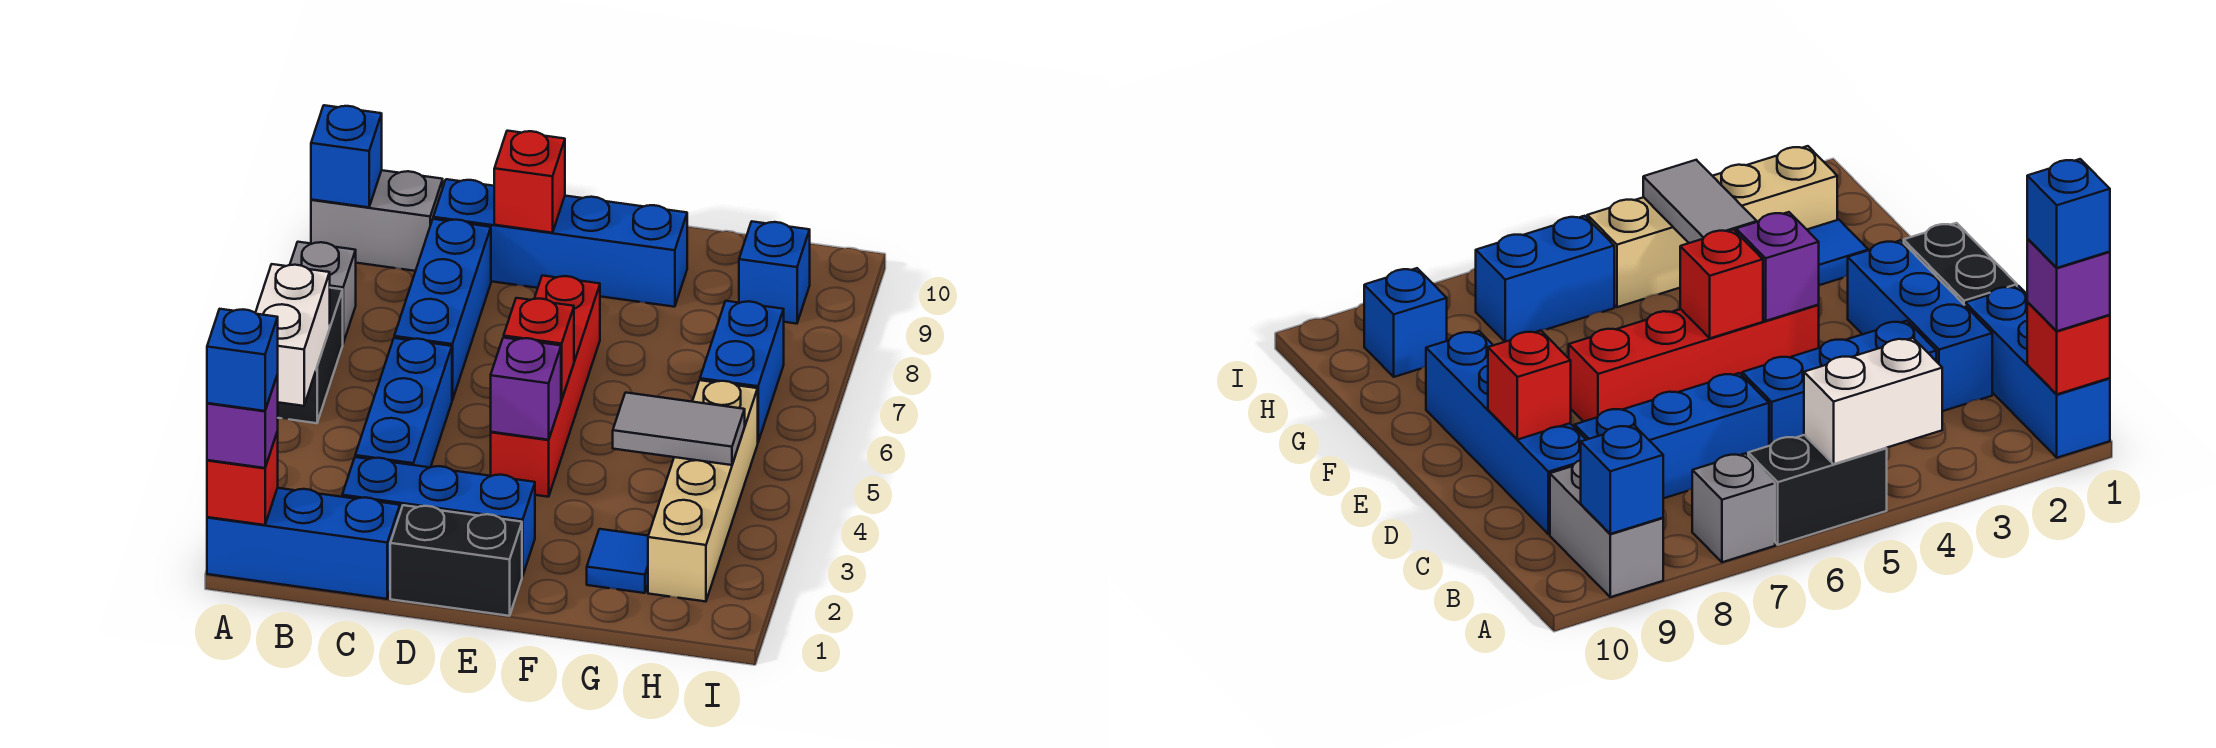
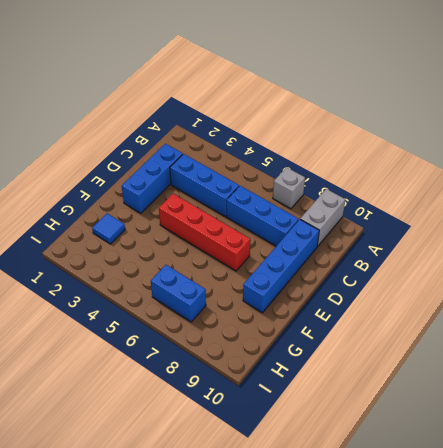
none -> blue brick A1:C1 level 1
none -> black brick A5:A6 level 1
none -> black brick D1:E1 level 1

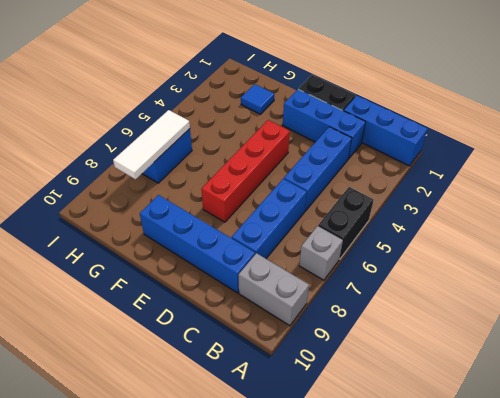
white tile H6:H8 level 2 -> none
none -> tan brick H2:H5 level 1
none -> blue brick H9 level 1
none -> red brick A1 level 2

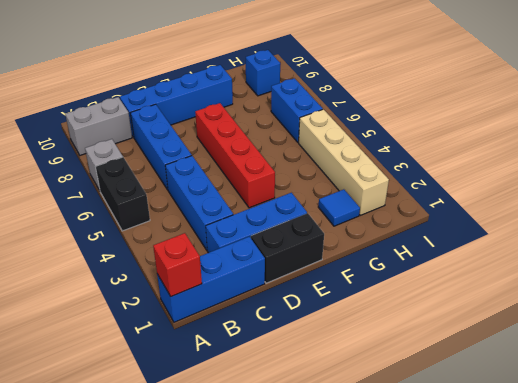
none -> white brick A4:A5 level 2
none -> blue brick A9 level 2
none -> red brick D9 level 2

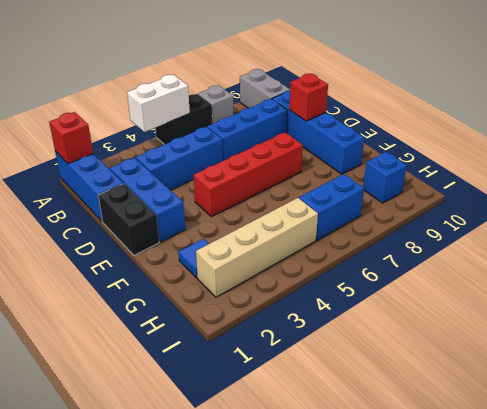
none -> blue brick A9 level 2
none -> purple brick E4 level 2
none -> red brick E5 level 2

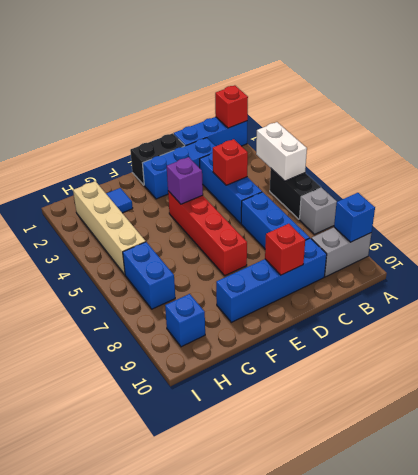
red brick C4 level 2 -> red brick E5 level 2
none -> grey tile G4:H4 level 2
none -> purple brick A1 level 3
none -> blue brick A1 level 4

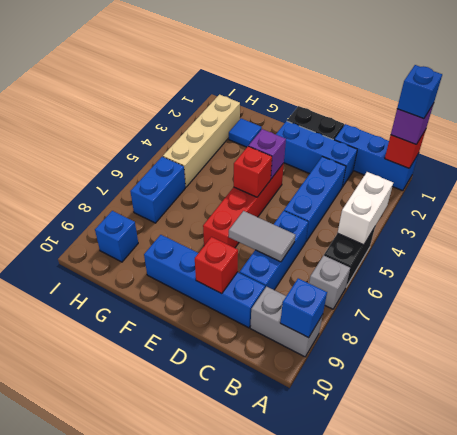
grey tile C7:D7 level 2 -> grey tile G4:H4 level 2

